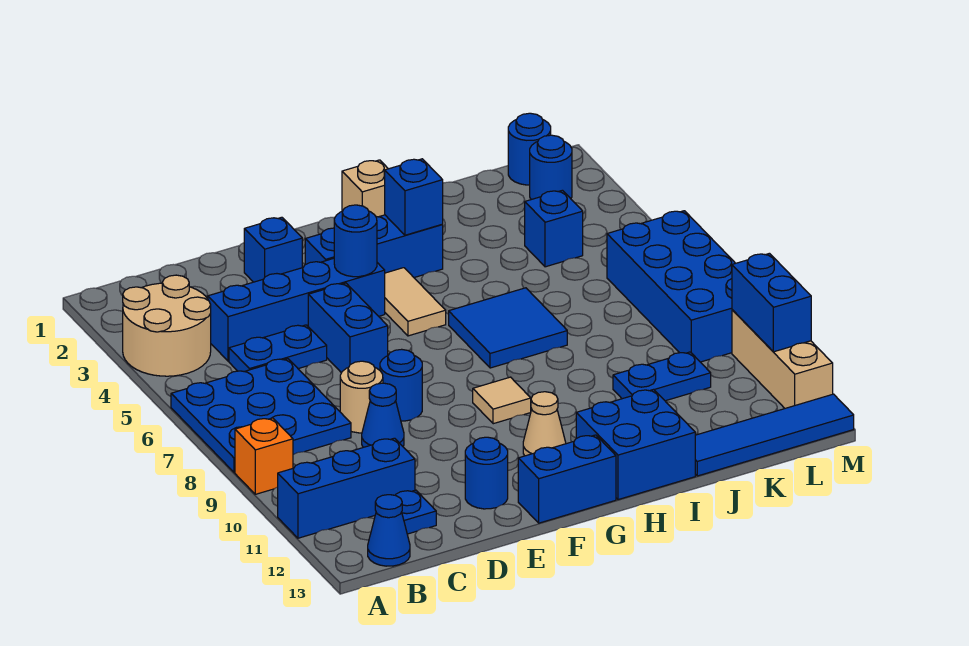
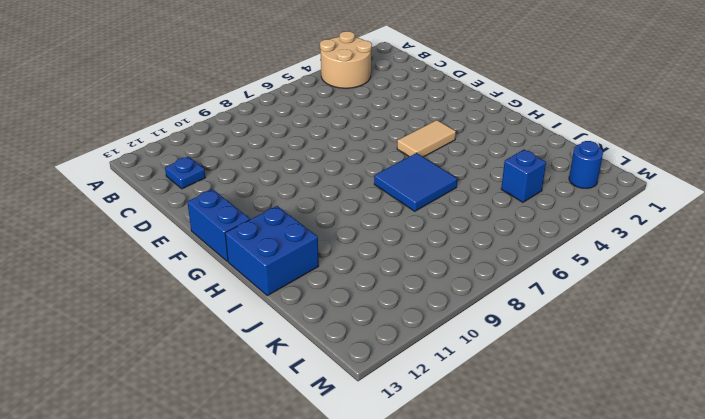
none -> blue plate A6:C8 level 1
none -> orange brick A9 level 1
none -> blue brick A11:C11 level 1
none -> blue cone B13 level 1

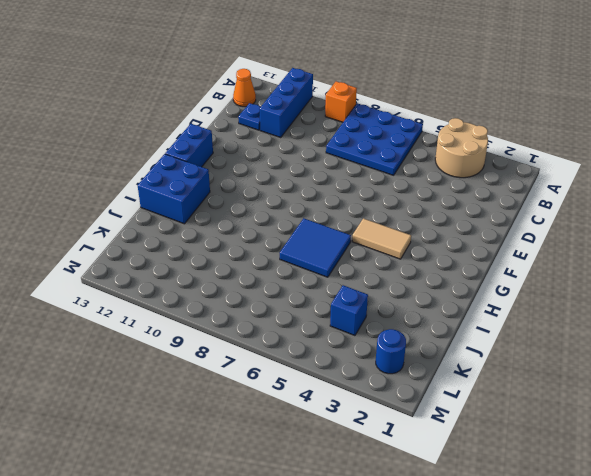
orange cone B13 level 1 -> blue cone B13 level 1
none -> blue brick C4:F4 level 1
none -> blue plate C5:D5 level 1
none -> tan round brick D8 level 1
none -> blue cone D9 level 1

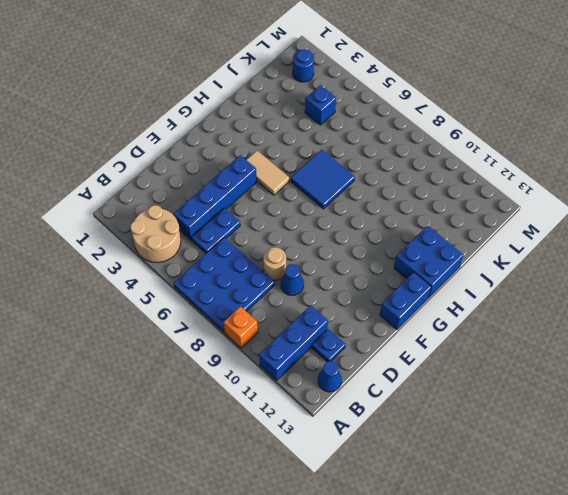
none -> blue brick E2 level 1
none -> blue brick E5:E6 level 1
none -> blue round brick E8 level 1
none -> blue round brick E12 level 1

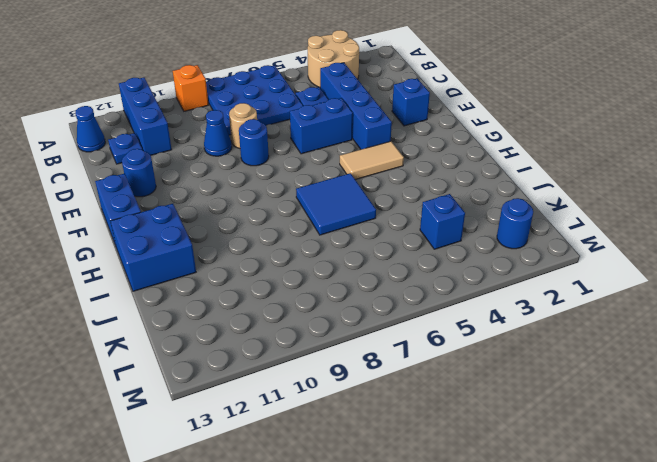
none -> blue brick F3:H3 level 1
none -> tan tile G9 level 1
none -> tan cone G11 level 1
none -> tan brick H1 level 1

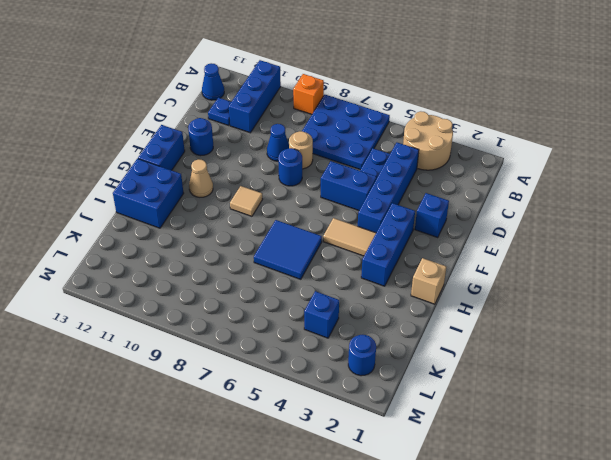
none -> blue plate J10:K10 level 1
none -> blue tile J13:M13 level 1
none -> blue round brick L1 level 1
none -> blue brick L6:M9 level 1

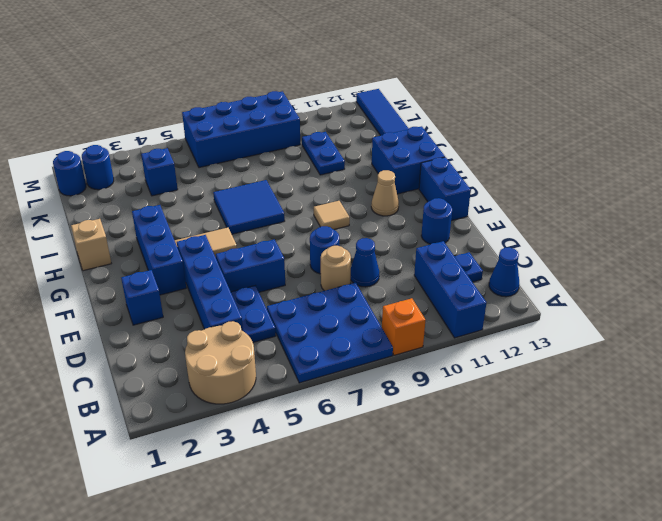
none -> tan brick M10:M12 level 1
none -> blue round brick F4 level 2
none -> blue brick H3 level 2
none -> blue brick M10:M11 level 2

